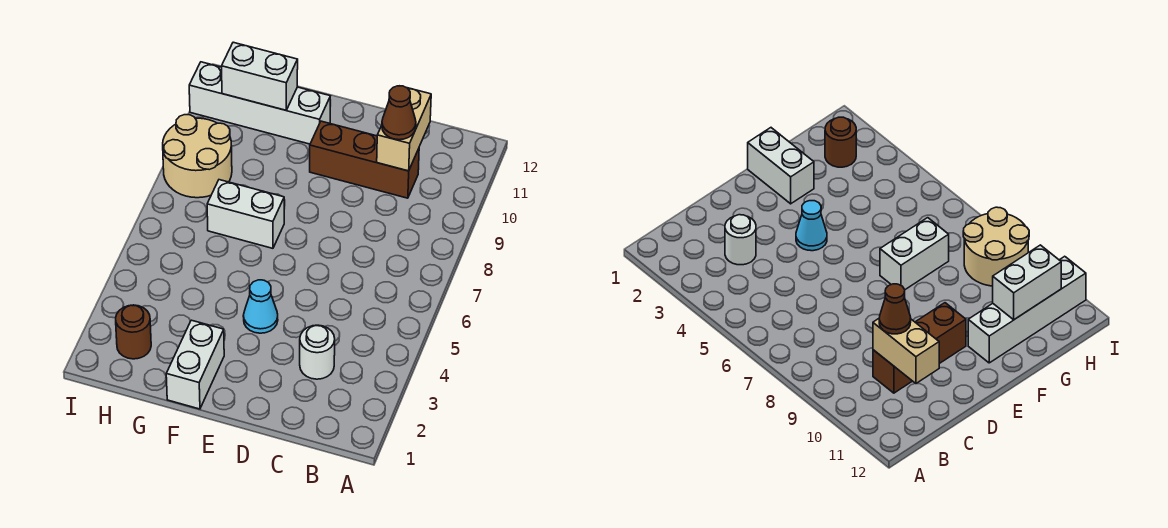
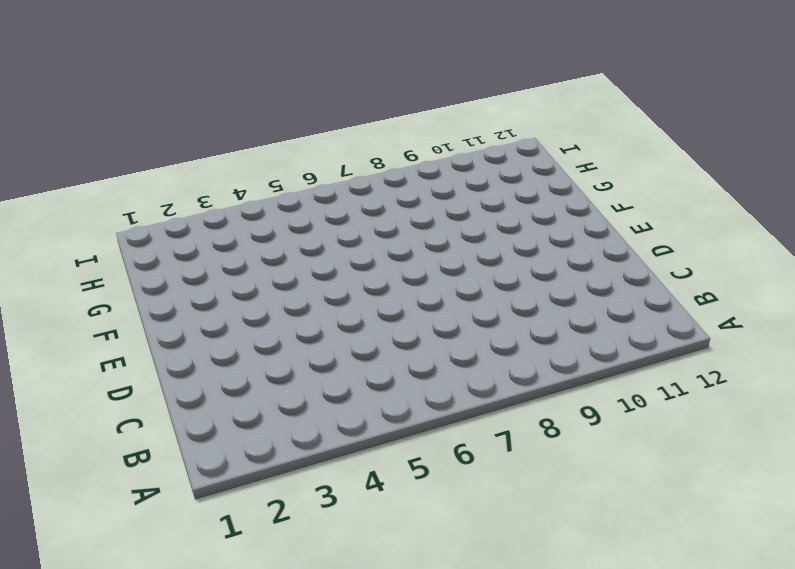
none -> white round brick C3 level 1
none -> brown brick C10:E10 level 1

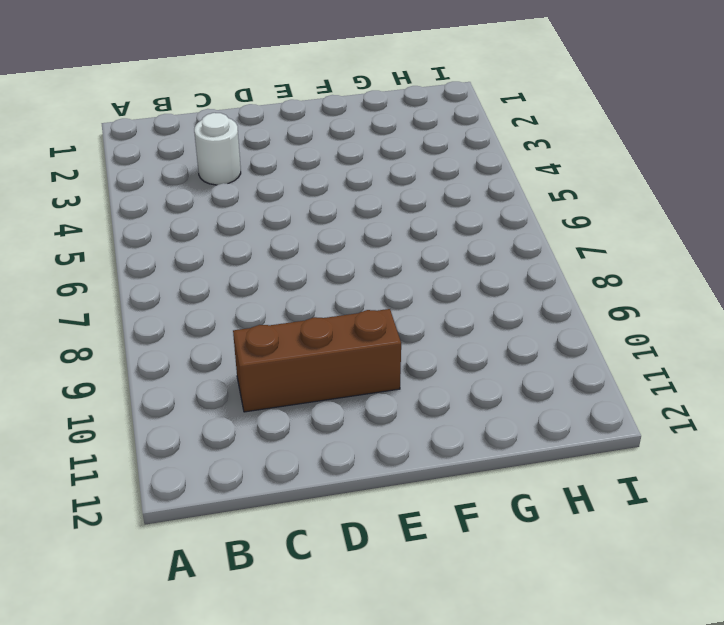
none -> cyan cone E4 level 1
none -> white brick F1:F2 level 1

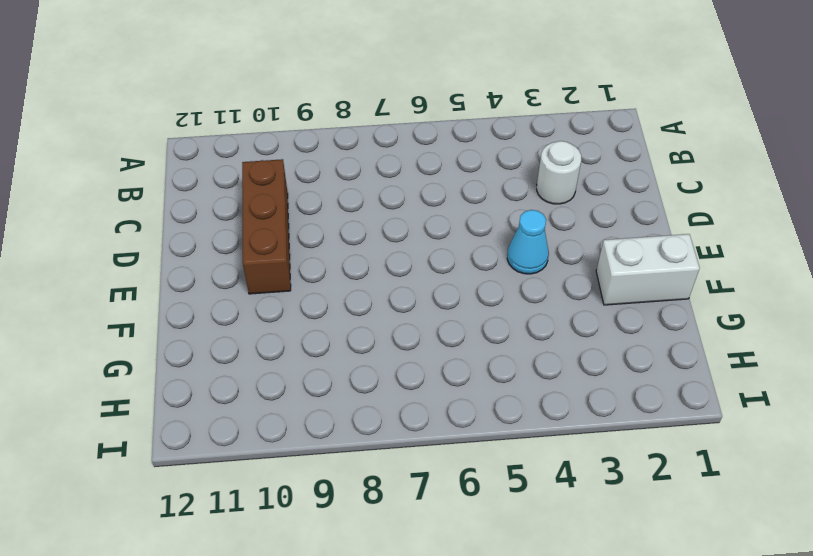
none -> white brick F7:G7 level 1
none -> white brick F11:I11 level 1

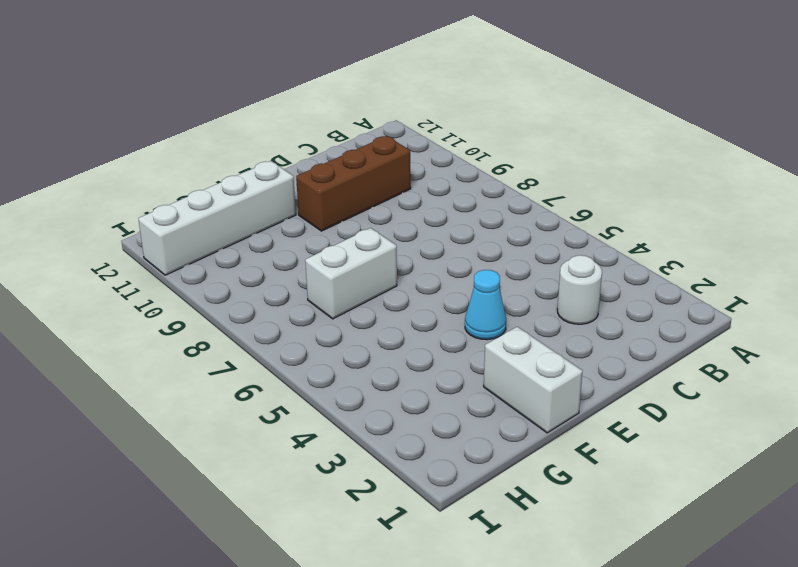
none -> brown round brick H2 level 1
none -> tan round brick H8:I9 level 1

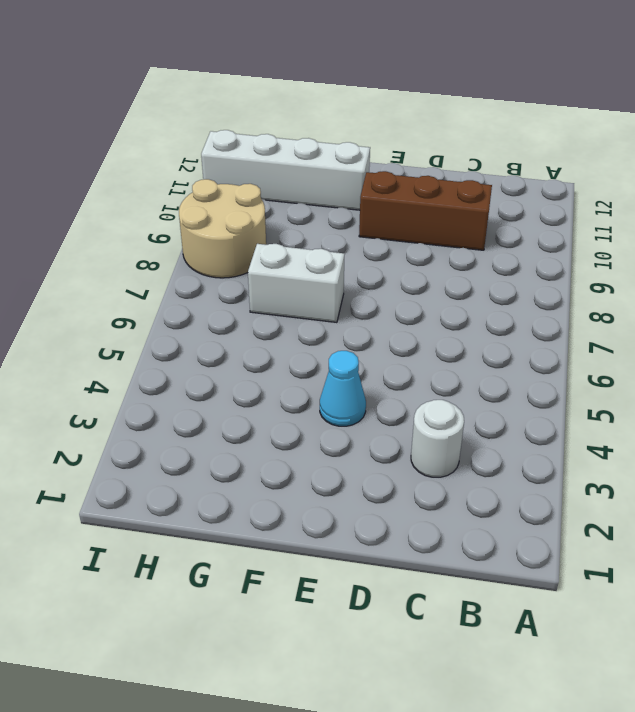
none -> white brick F1:F2 level 1
none -> brown round brick H2 level 1

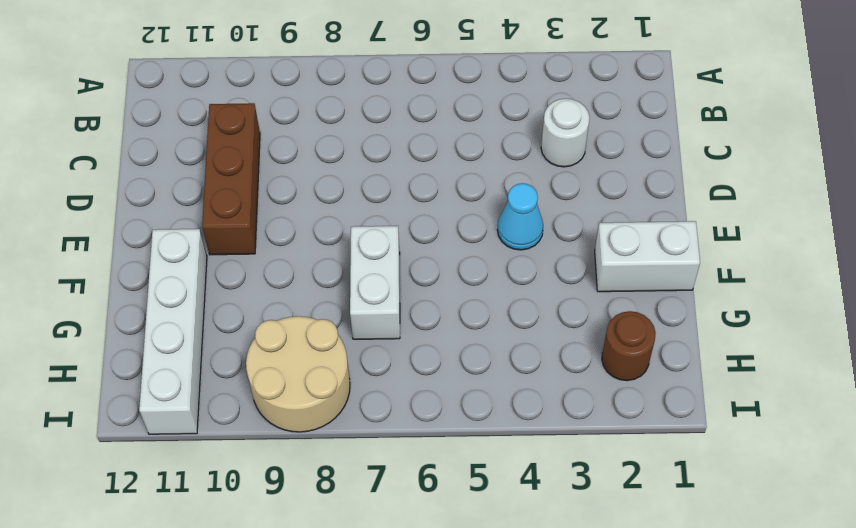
none -> tan brick C10:C11 level 2
none -> white brick G11:H11 level 2

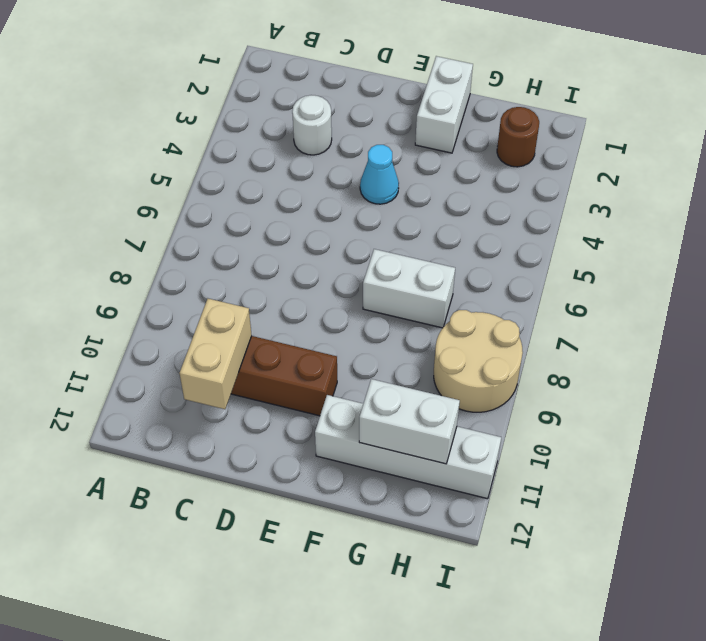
none -> brown cone C10 level 3

